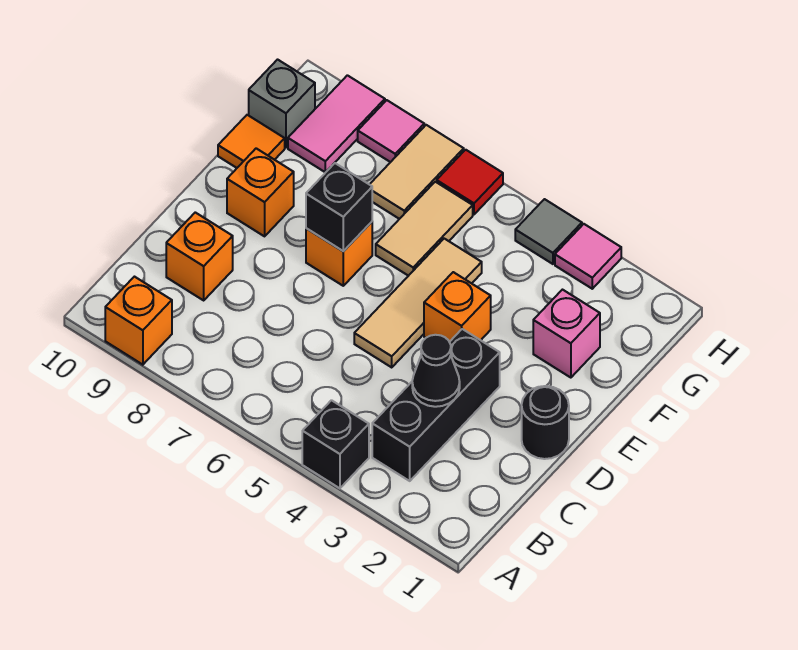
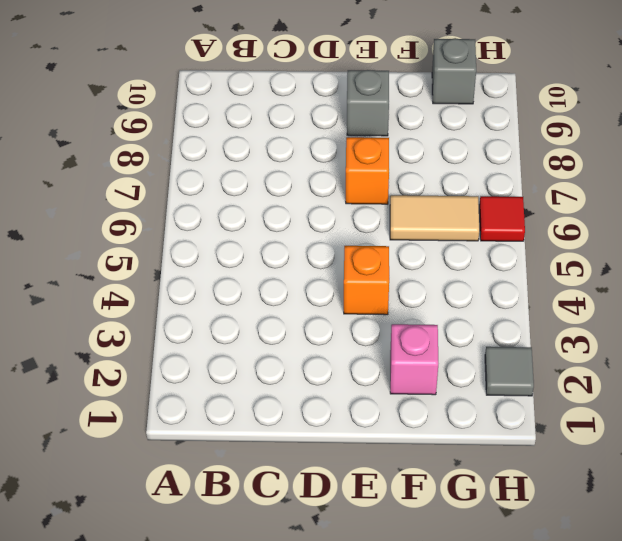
grey brick E9 level 1 -> orange brick E9 level 1
grey tile H2 level 1 -> grey tile H4 level 1
none -> black brick A4 level 1
none -> orange brick A9 level 1
none -> black brick B3:D3 level 1

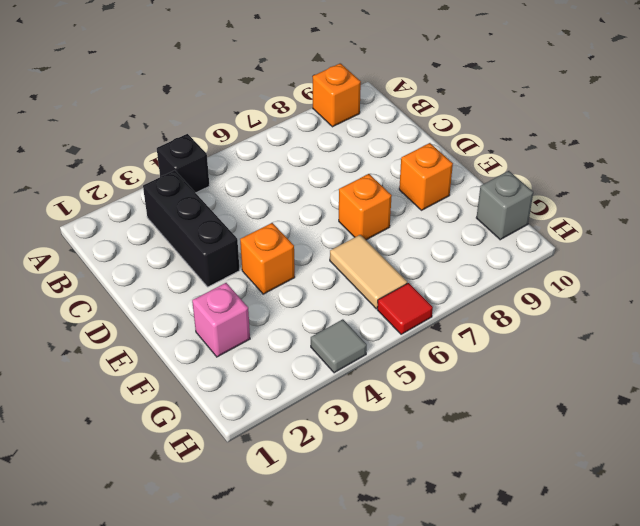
none -> orange brick C9 level 1
none -> black round brick D1 level 1
none -> tan tile D5:F5 level 1

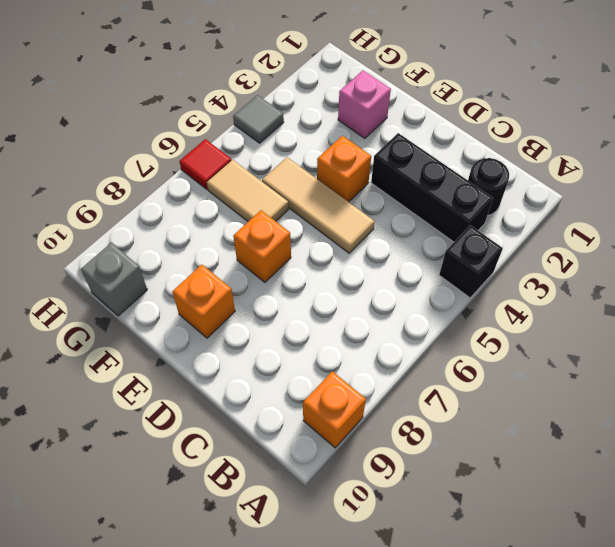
black round brick B2 level 1 -> black round brick D1 level 1
none -> orange brick C9 level 1
none -> orange tile F10 level 1
none -> tan tile G7:H7 level 1

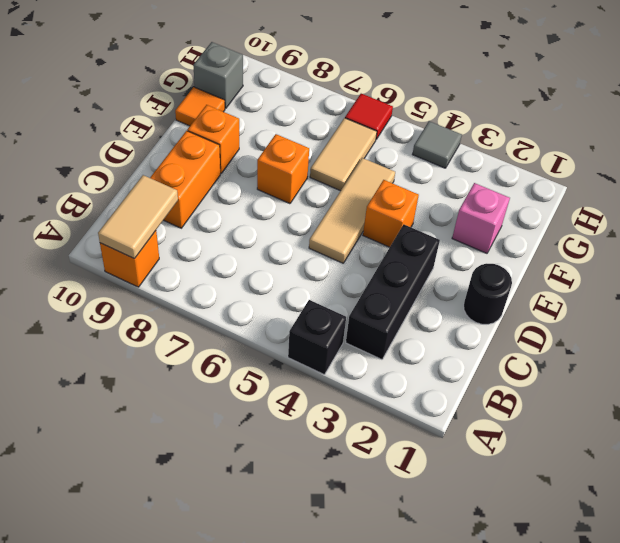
tan tile A9:B9 level 2 -> tan tile G7:H7 level 1
orange brick C9:D9 level 1 -> orange brick C9 level 1
none -> pink tile G9:H9 level 1
none -> pink tile H3 level 1
none -> pink tile H8 level 1

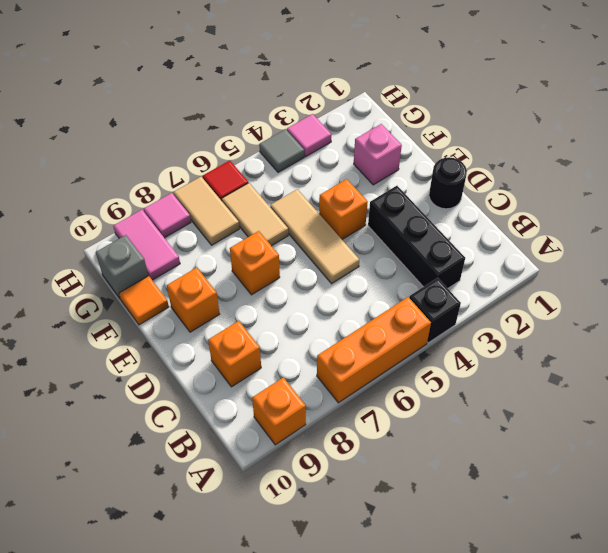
orange brick A5:A7 level 1 -> none
none -> black cone C3 level 2
none -> black brick E7 level 2

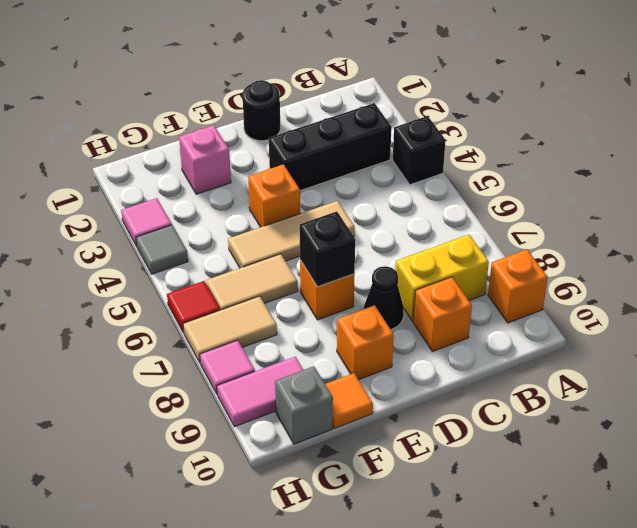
yellow brick B8:C8 level 1 -> none
black cone D8 level 1 -> black cone C3 level 2

